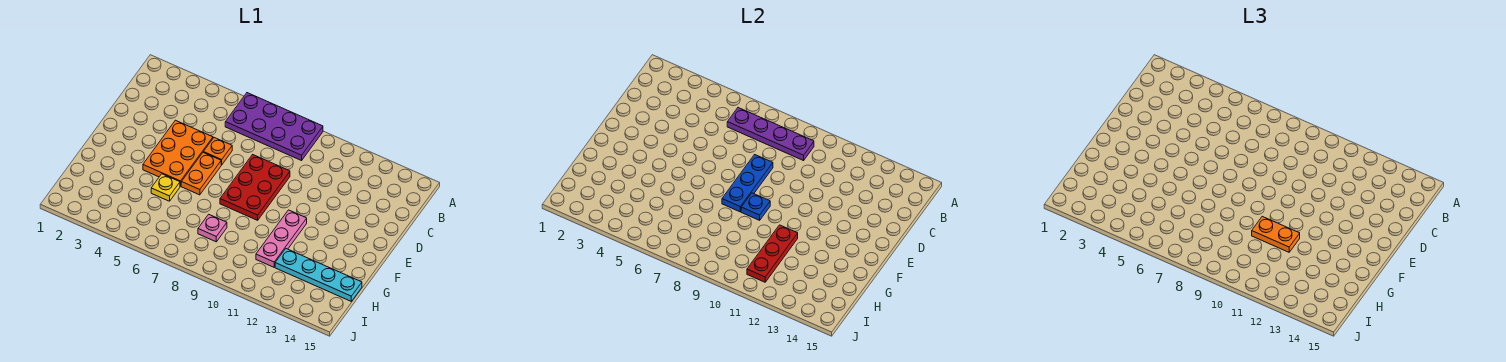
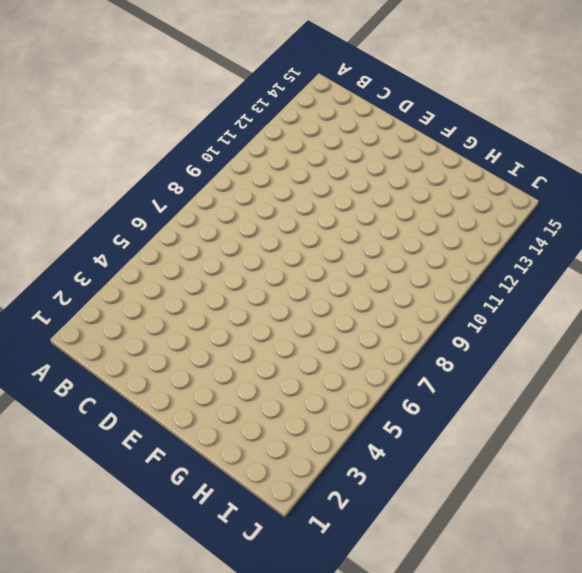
none -> purple plate A6:B9 level 1
none -> orange plate D4:F5 level 1
none -> orange plate D6 level 1

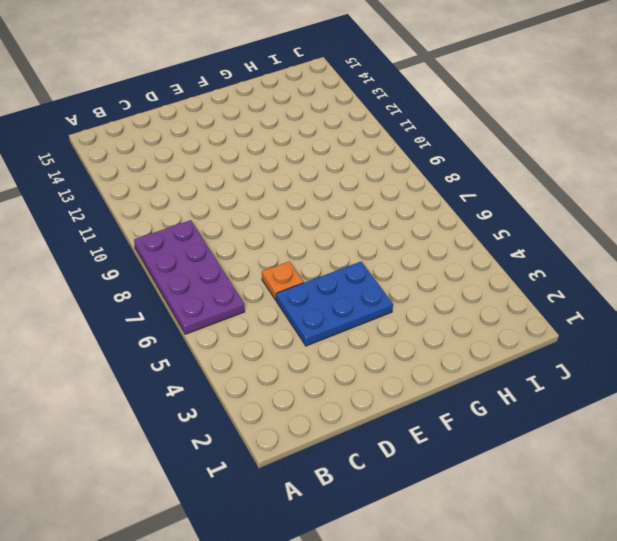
blue plate D4:F5 level 1 -> orange plate D4:F5 level 1
none -> red plate D8:F9 level 1
none -> orange plate E6:F6 level 1
none -> pink plate F11:H11 level 1

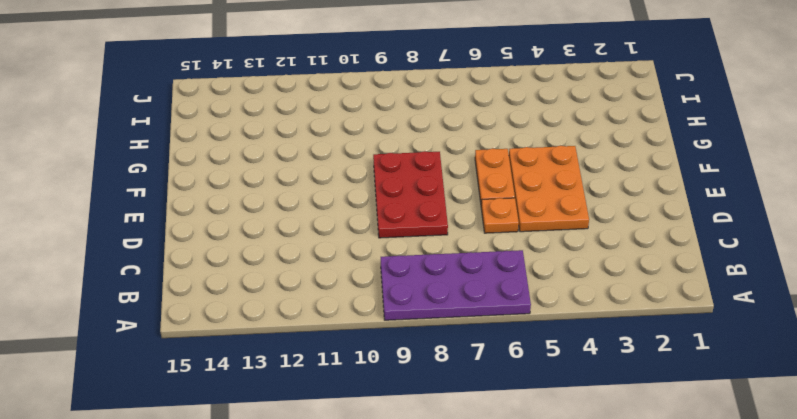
none -> pink plate F11:H11 level 1
none -> yellow plate G5 level 1
none -> pink plate H8 level 1

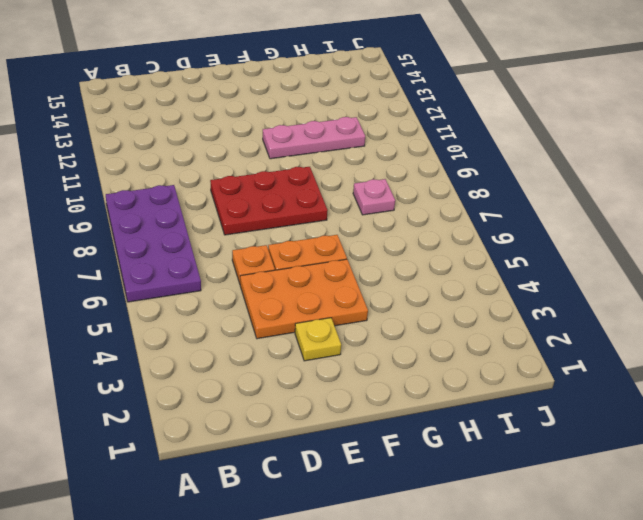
yellow plate E3 level 1 -> yellow plate G5 level 1
none -> cyan plate H12:H15 level 1
none -> purple plate B6:B9 level 2
none -> blue plate D8:F8 level 2

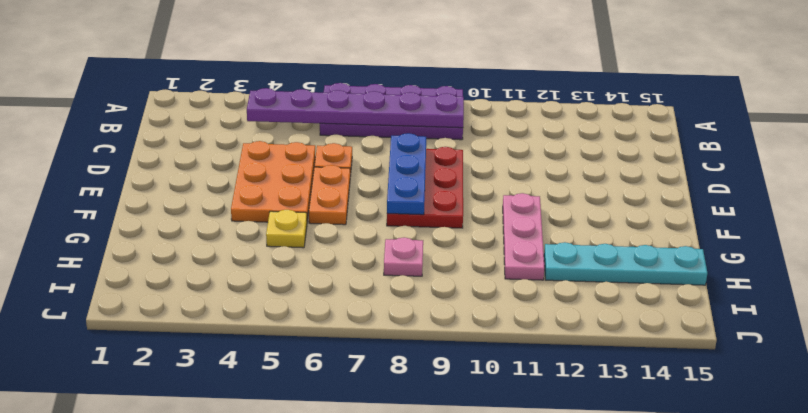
purple plate B4:B9 level 2 -> purple plate B6:B9 level 2
none -> blue plate F9 level 2
none -> red plate G11:I11 level 2
none -> orange plate G10:G11 level 3

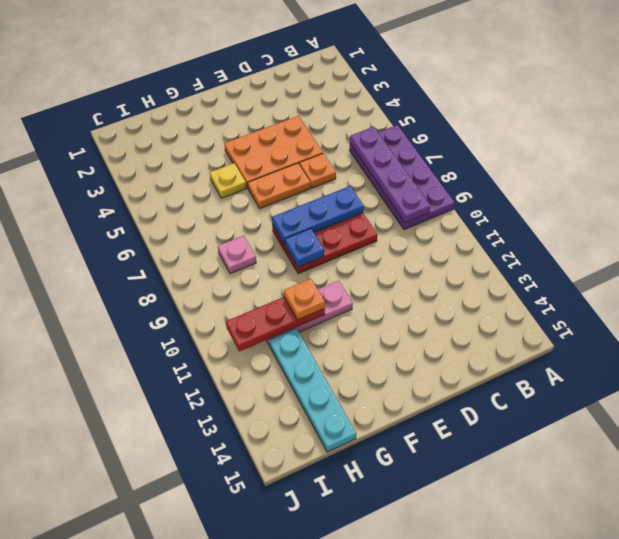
orange plate G11 level 3 -> orange plate G10:G11 level 3

